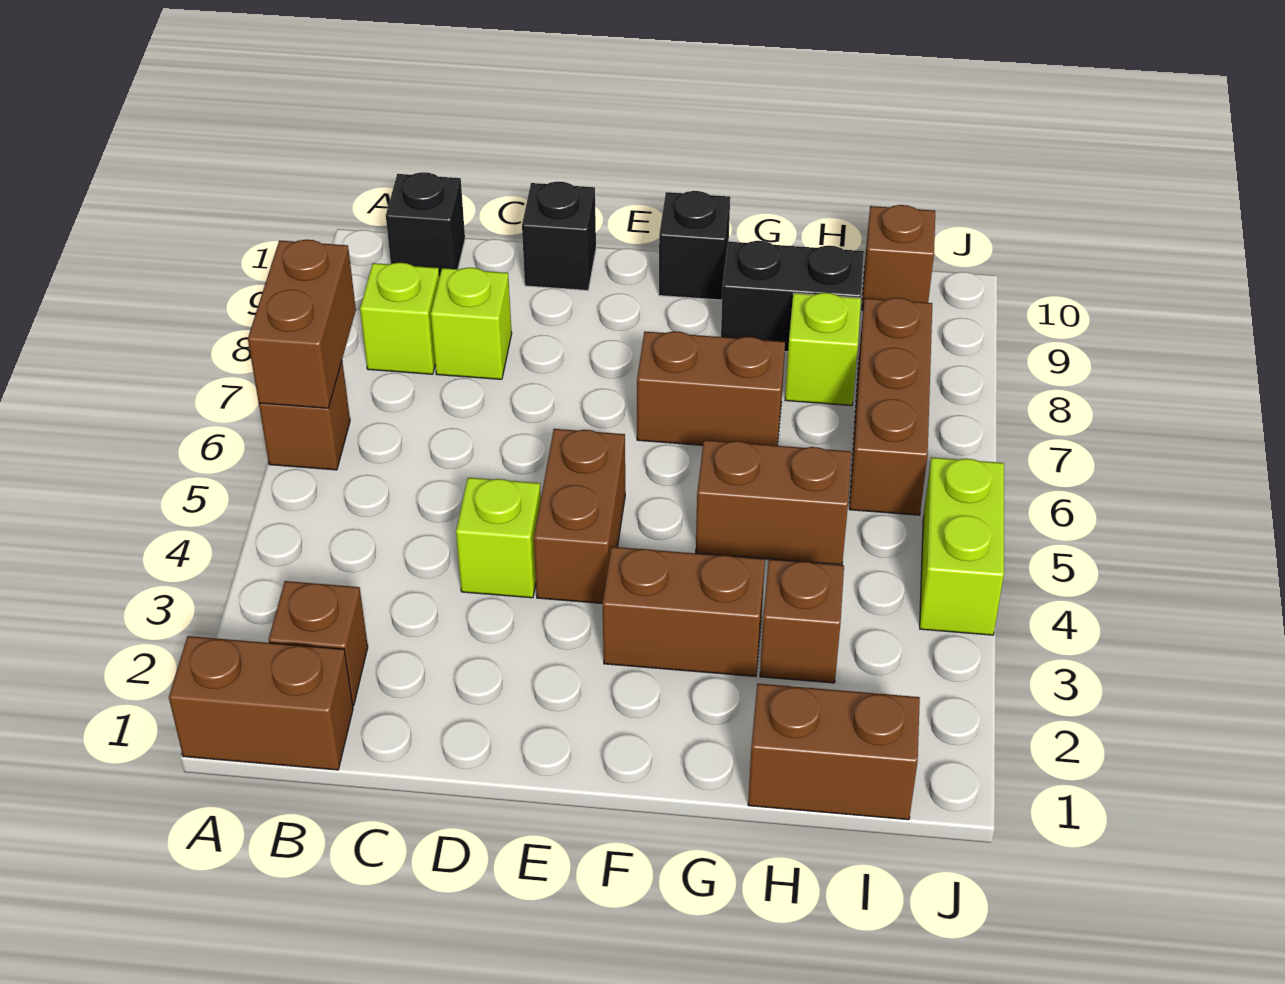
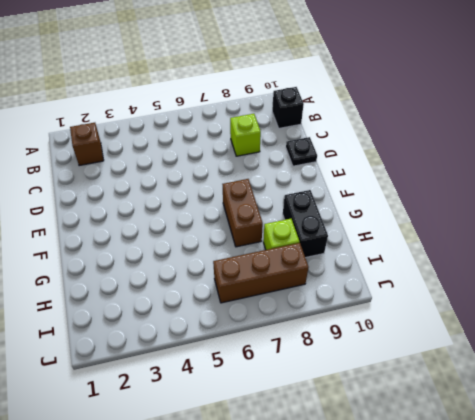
black plate D10 level 1 -> black brick D10 level 1
none -> brown brick A1:B1 level 1
none -> brown brick A6 level 1
none -> lime brick B8 level 1

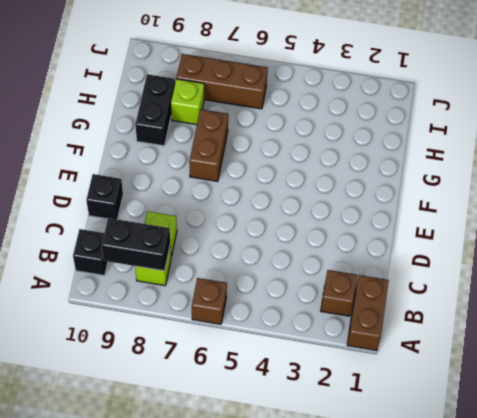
black brick B8:B9 level 2 -> none
none -> lime brick D4 level 1
none -> brown brick E4:E5 level 1
none -> brown brick F3:G3 level 1

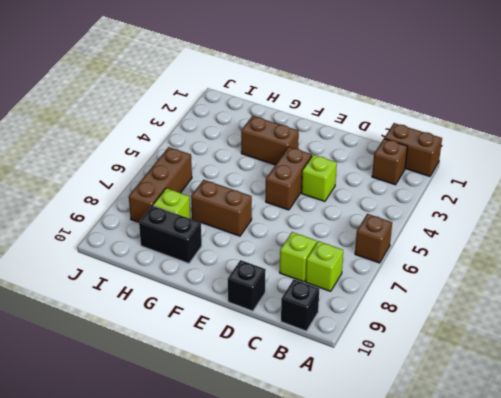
none -> black brick F10 level 1
none -> brown brick G5:H5 level 1
none -> brown brick H1:I1 level 1

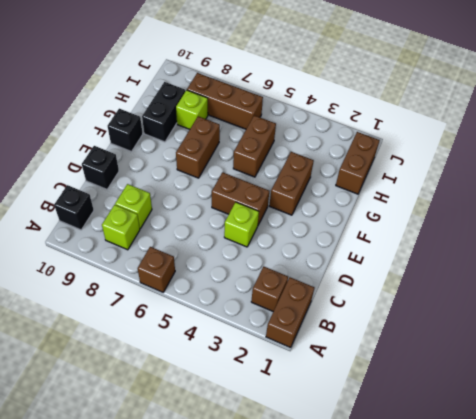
none -> brown brick H3 level 1
none -> brown brick I10 level 1
none -> lime brick J4:J5 level 1

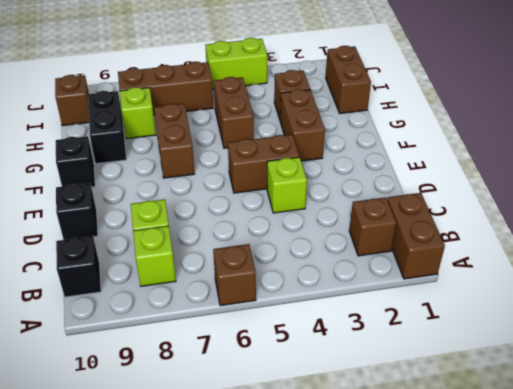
none -> brown brick A6:A7 level 2

